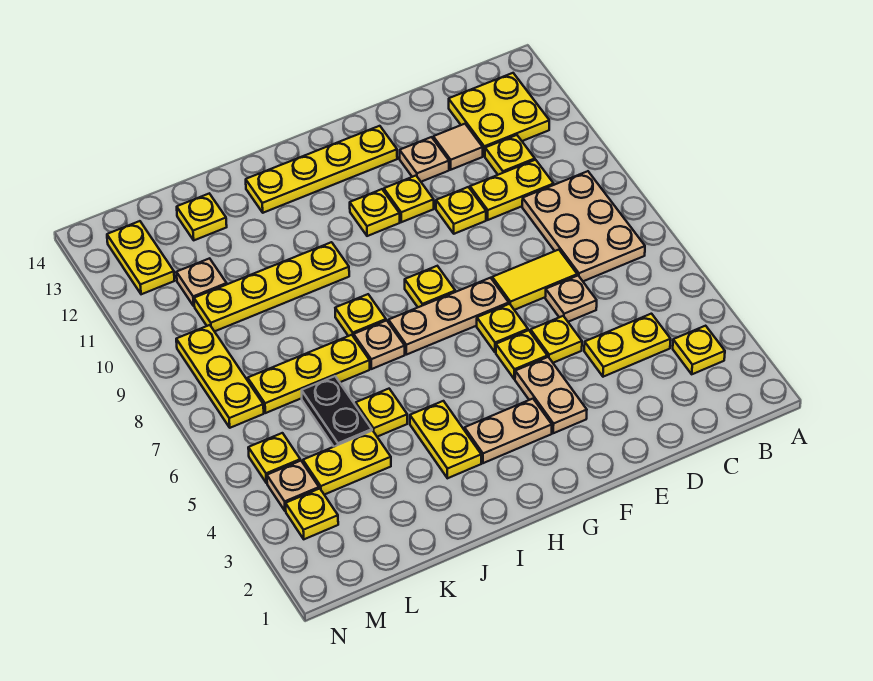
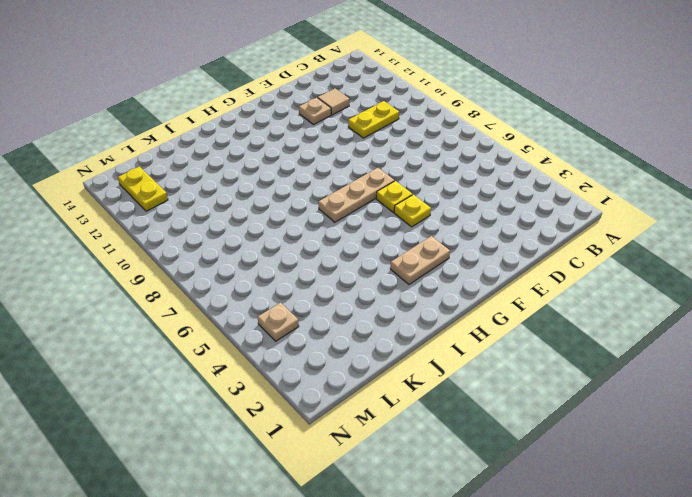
none -> yellow plate B3 level 1
none -> tan plate B7:C9 level 1
none -> yellow plate B12:C13 level 1
none -> yellow plate C4:D4 level 1

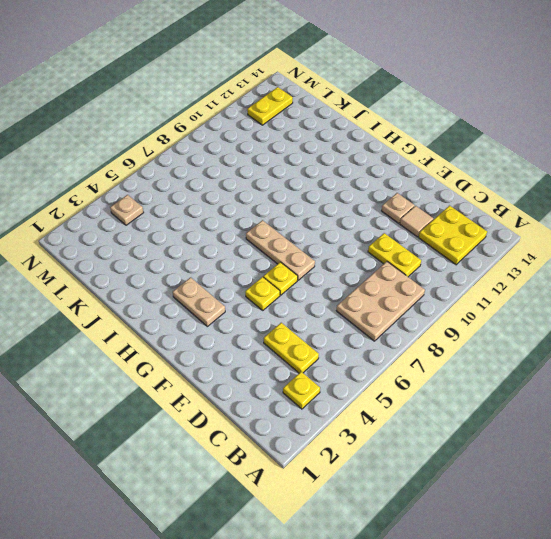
none -> yellow plate C11 level 1
none -> tan plate D6 level 1
none -> yellow tile D7:E7 level 1
none -> yellow plate E5 level 1

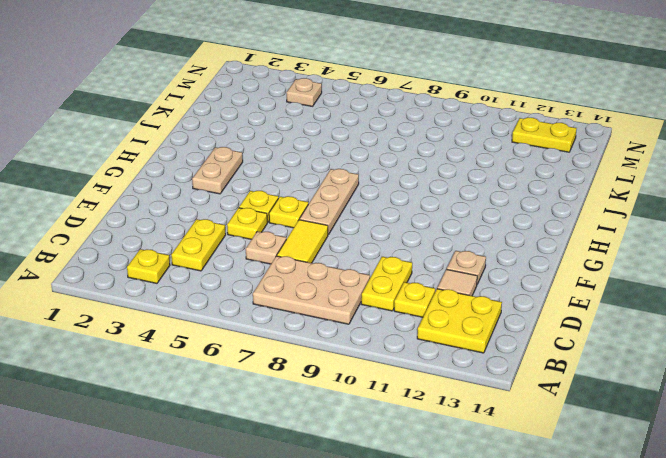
none -> yellow plate E10 level 1
none -> tan plate F3:F4 level 1
none -> yellow plate F11 level 1
none -> yellow plate F13:I13 level 1

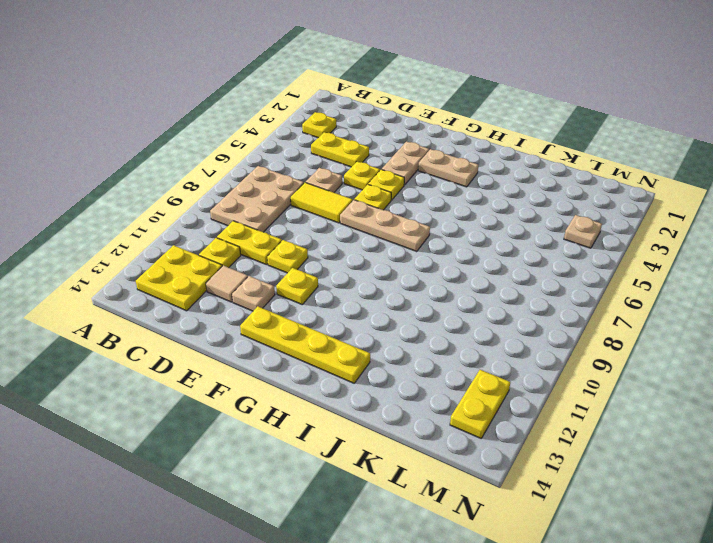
none -> yellow plate G8 level 1
none -> yellow plate G11 level 1
none -> yellow plate I3:I4 level 1
none -> tan plate I7 level 1

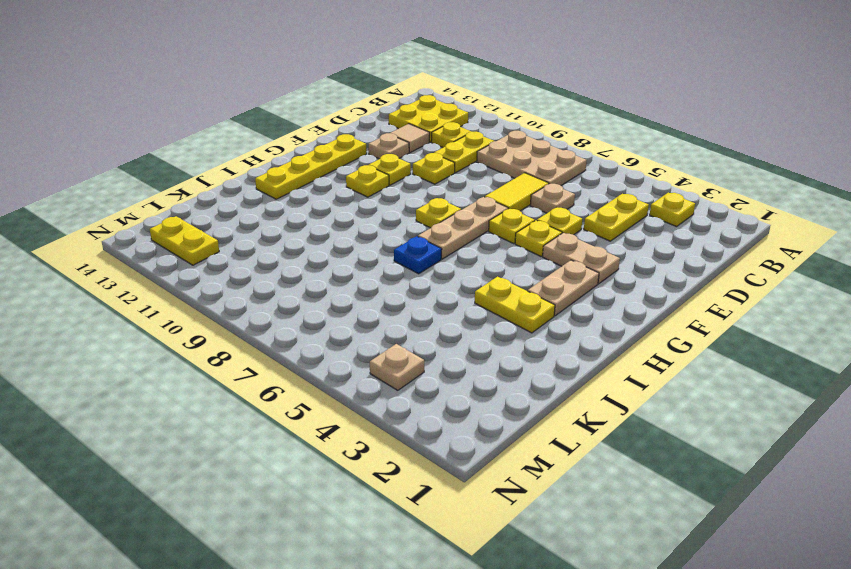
blue plate I7 level 1 -> tan plate I7 level 1
none -> yellow plate I8 level 1
none -> yellow plate I10:L10 level 1
none -> yellow plate J5 level 1
none -> yellow plate J7:L7 level 1

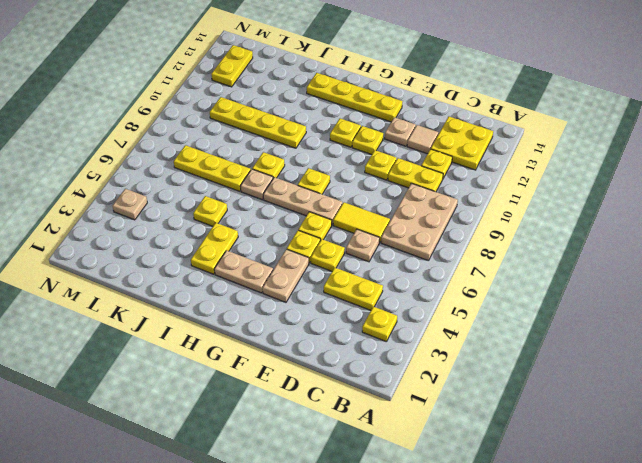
none -> yellow plate K4:L4 level 1
none -> black plate K5:K6 level 1
none -> yellow plate K13 level 1
none -> tan plate L11 level 1

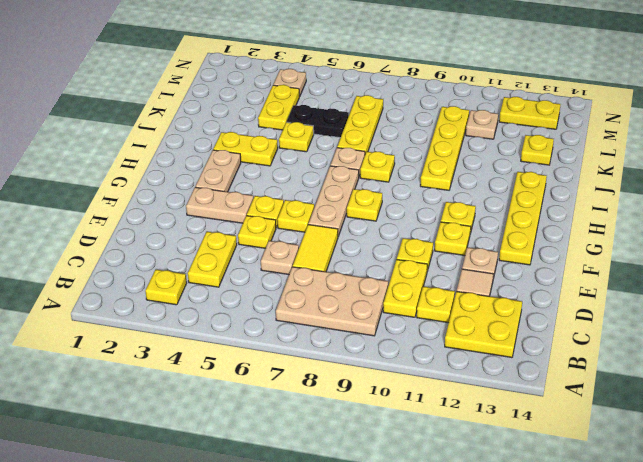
none -> yellow plate M3 level 1
none -> yellow plate M5 level 1
none -> yellow plate M7:M9 level 1

